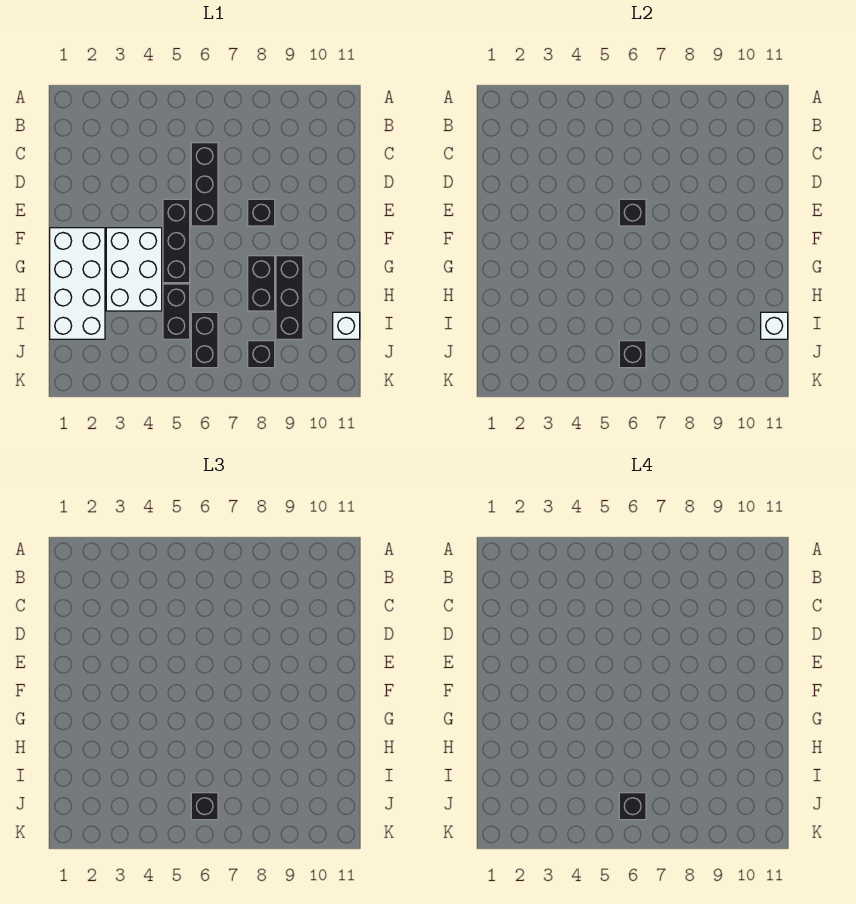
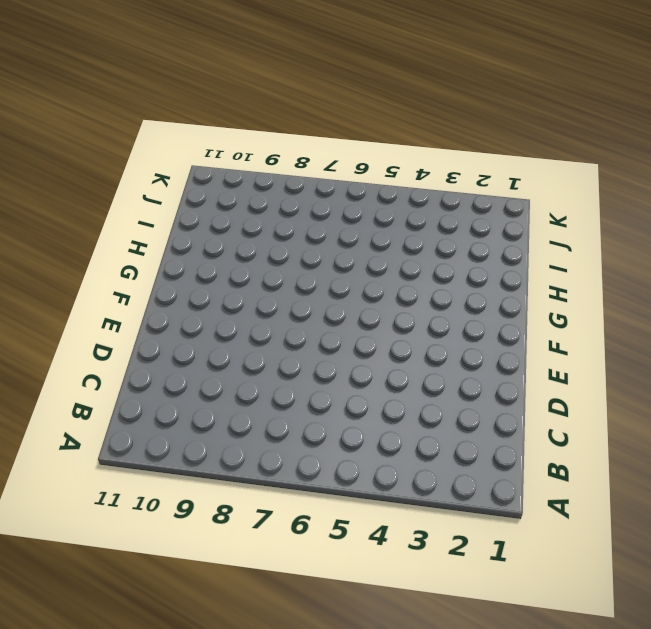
none -> black brick C6:E6 level 1
none -> black brick E5:G5 level 1
none -> black brick E8 level 1

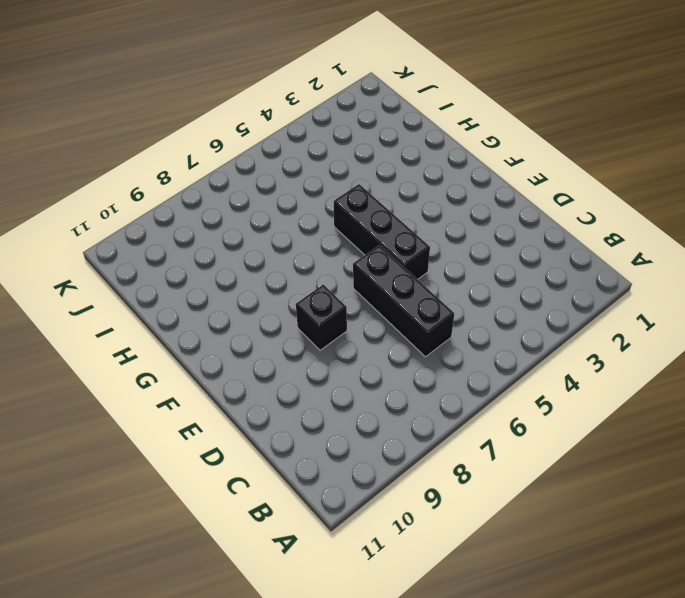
none -> white brick F1:I2 level 1
none -> white brick F3:H4 level 1
none -> black brick G8:H8 level 1

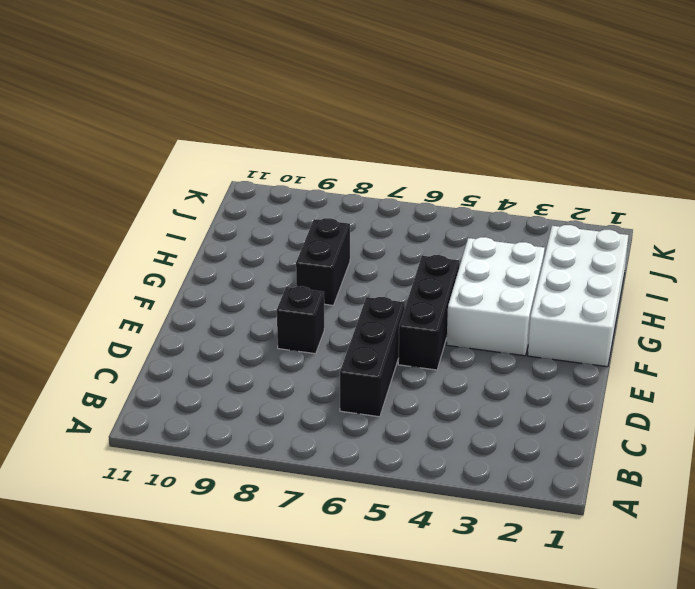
none -> black brick G9:I9 level 1
none -> black brick H5:I5 level 1
none -> black brick I6:J6 level 1

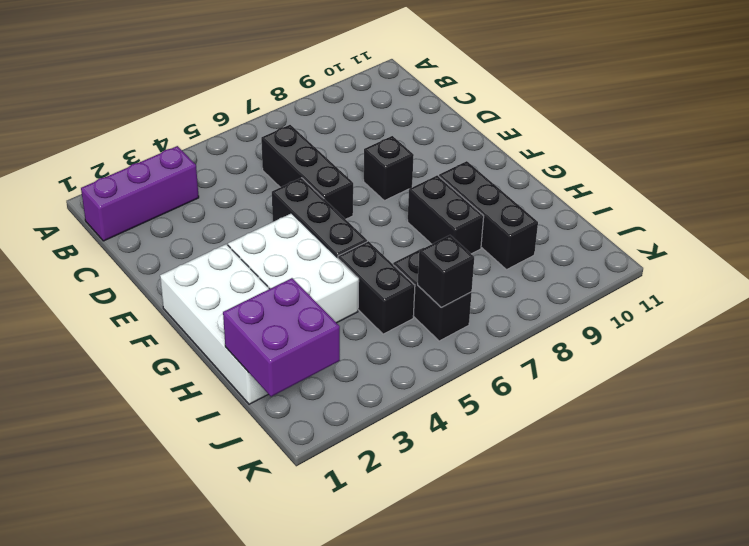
purple brick B1:B3 level 1 -> none
purple brick I1:J2 level 2 -> none
none -> white brick I11 level 1
none -> black brick J8 level 1
none -> black brick E6 level 2

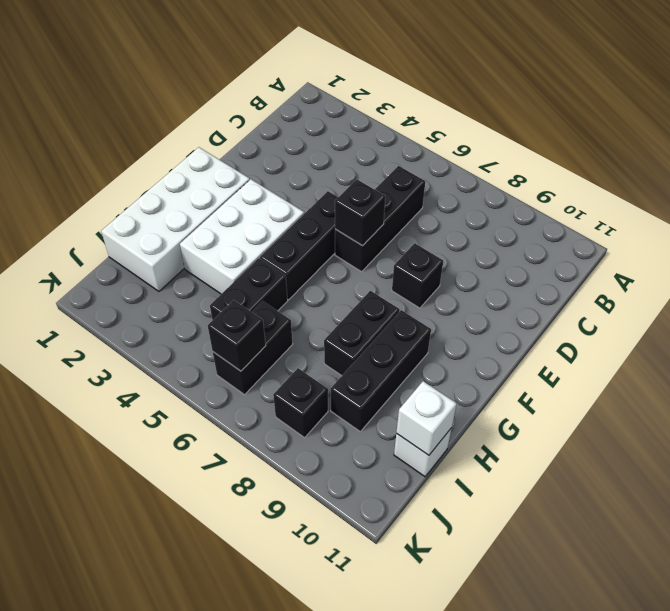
none -> black brick J6 level 3
none -> black brick J6 level 4

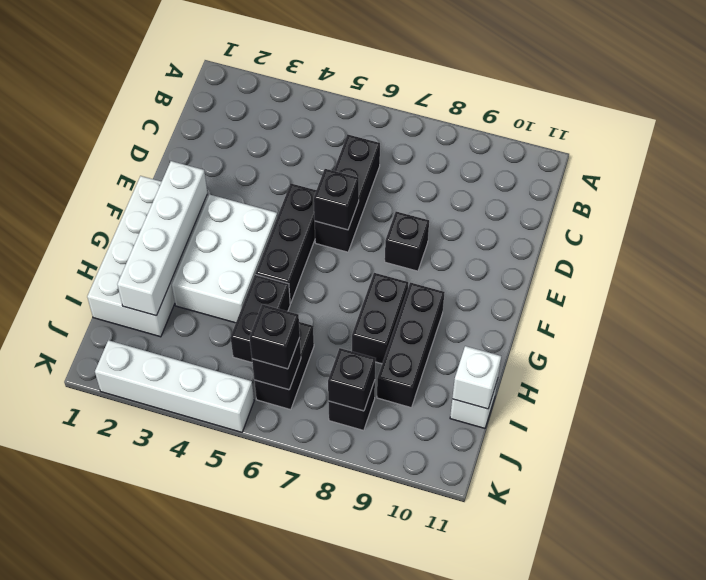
white brick F2:I2 level 2 -> none
black brick J8 level 2 -> black brick J6 level 4
white brick K2:K5 level 1 -> none

